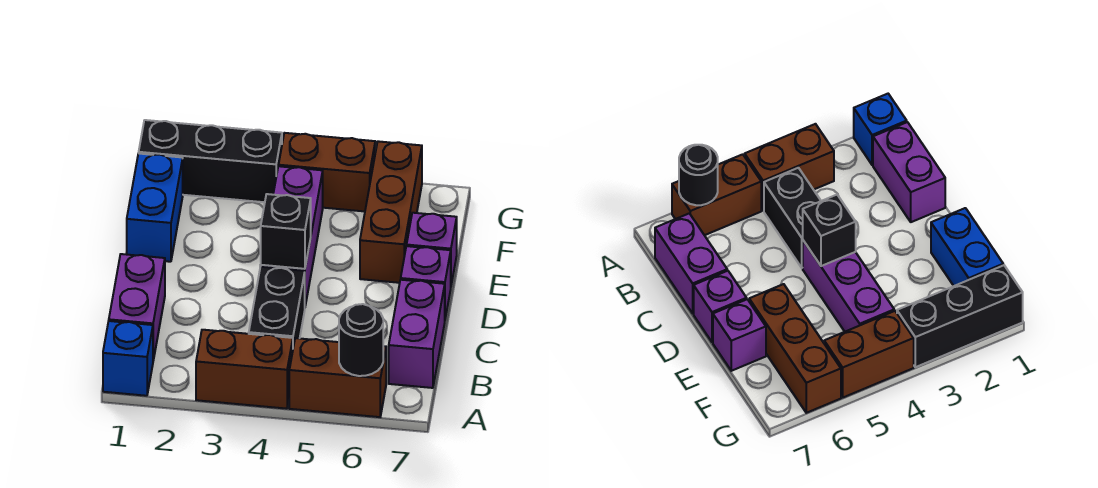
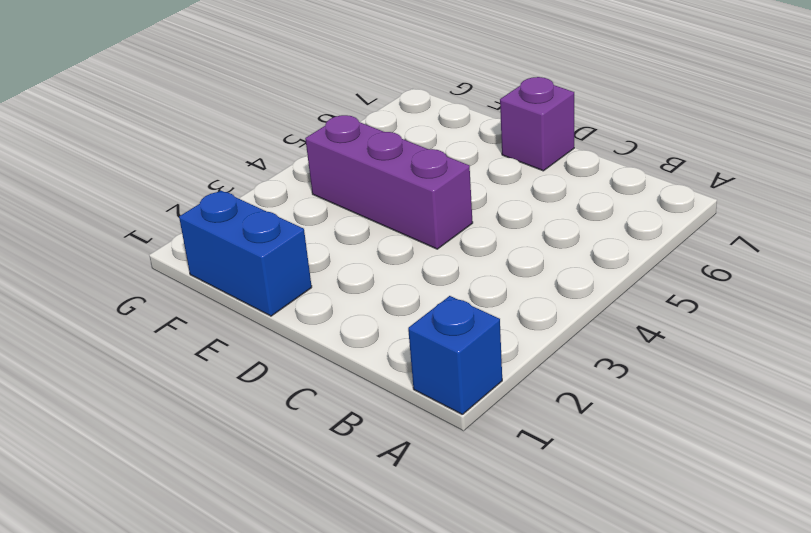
none -> brown brick A3:A4 level 1
none -> brown brick A5:A6 level 1
none -> purple brick B1:C1 level 1

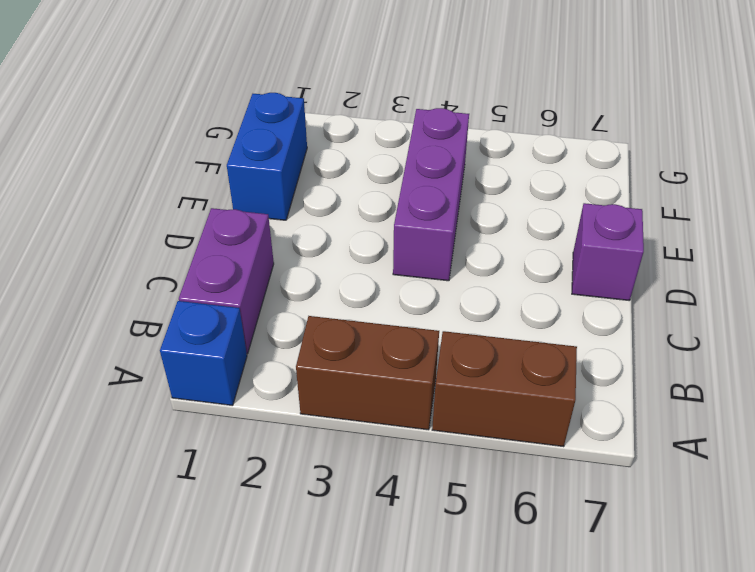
none -> black brick B4:C4 level 1
none -> purple brick B7:C7 level 1
none -> brown brick E6:G6 level 1

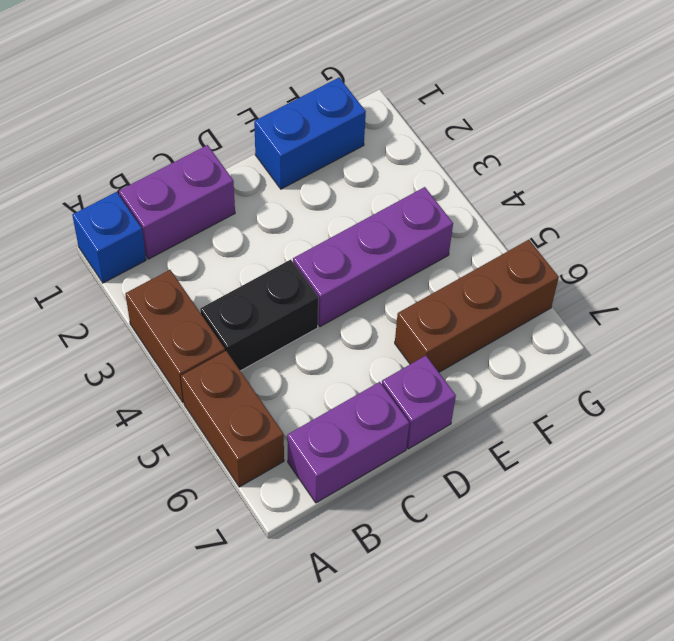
none -> purple brick E7 level 1
none -> black brick G1:G3 level 1
none -> brown brick G4:G5 level 1

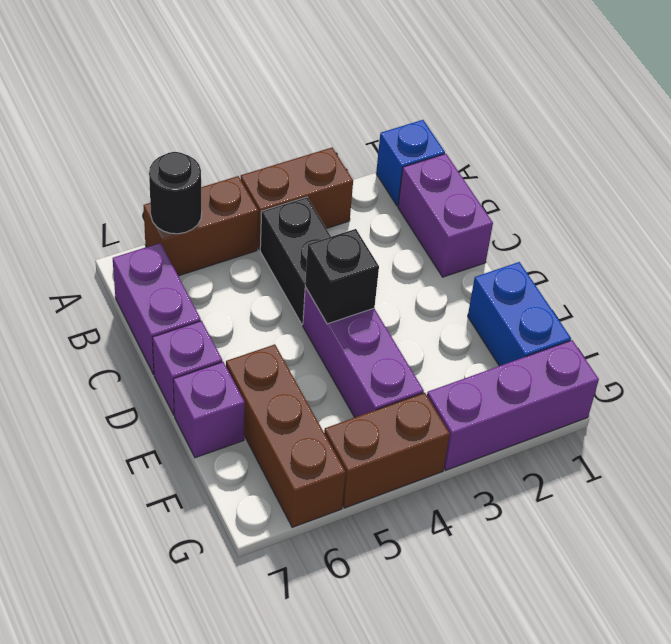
purple brick G1:G3 level 1 -> black brick G1:G3 level 1

